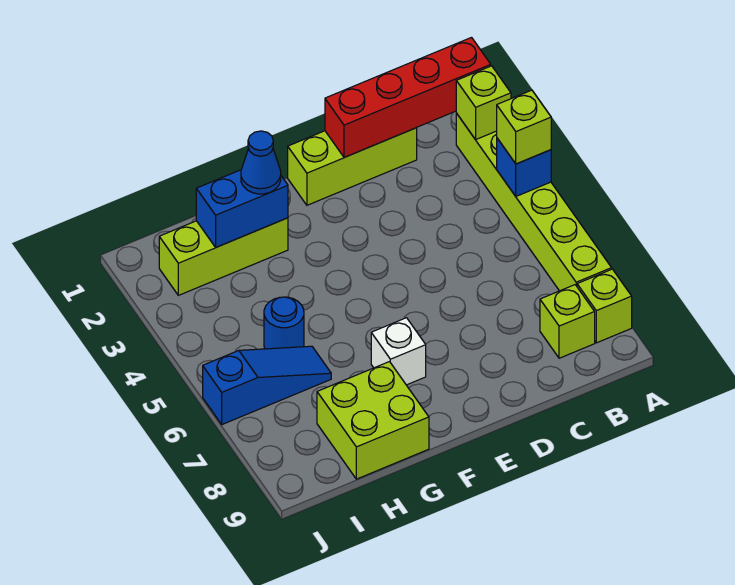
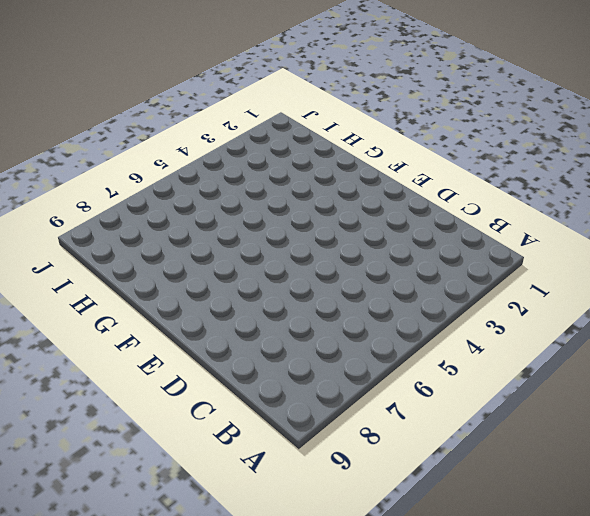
none -> lime brick A2:A7 level 1
none -> lime brick A8 level 1
none -> lime brick B8 level 1

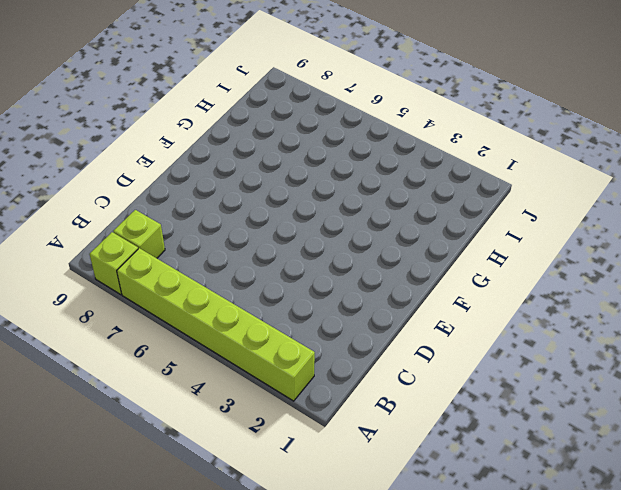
none -> lime brick C1:E1 level 1
none -> white brick F7 level 1
none -> lime brick G2:I2 level 1

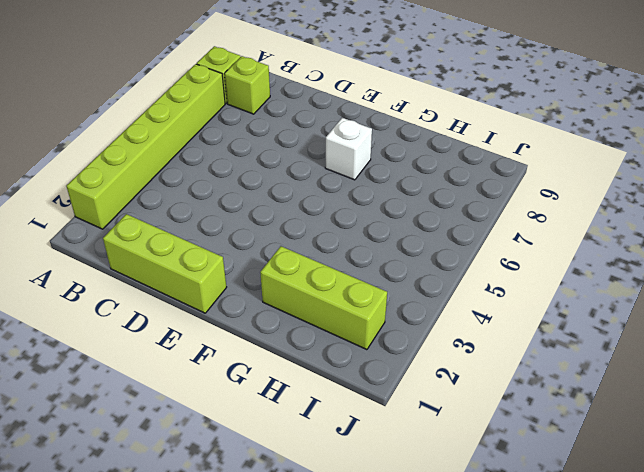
none -> lime brick G8:H9 level 1
none -> blue round brick H5 level 1
none -> blue slope H6:J6 level 1 top J

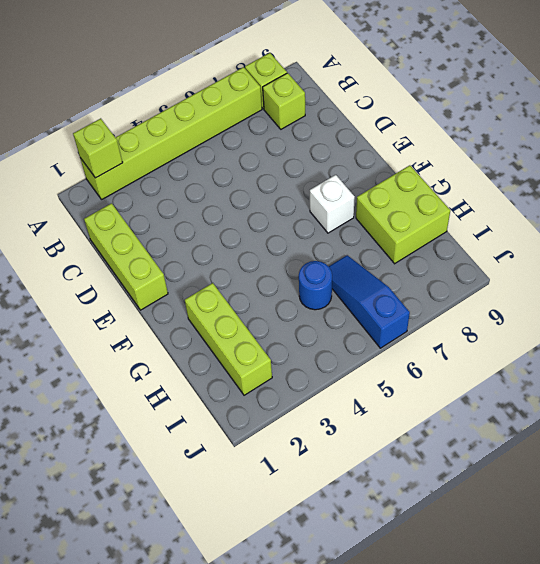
none -> red brick A1:D1 level 2
none -> blue brick A4 level 2
none -> blue brick G2:H2 level 2

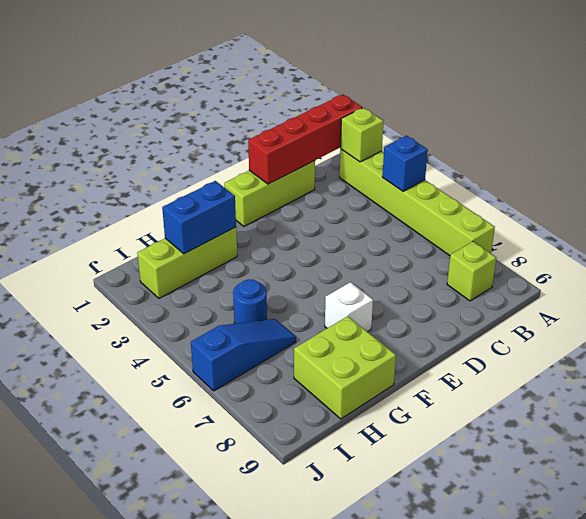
none -> lime brick A8 level 1
none -> lime brick A4 level 3
none -> blue cone G2 level 3

